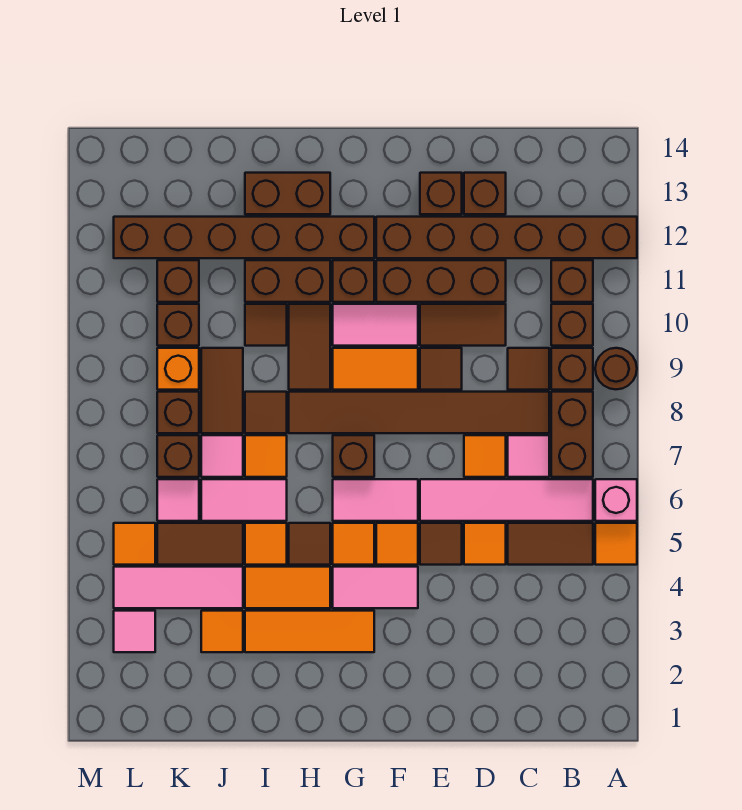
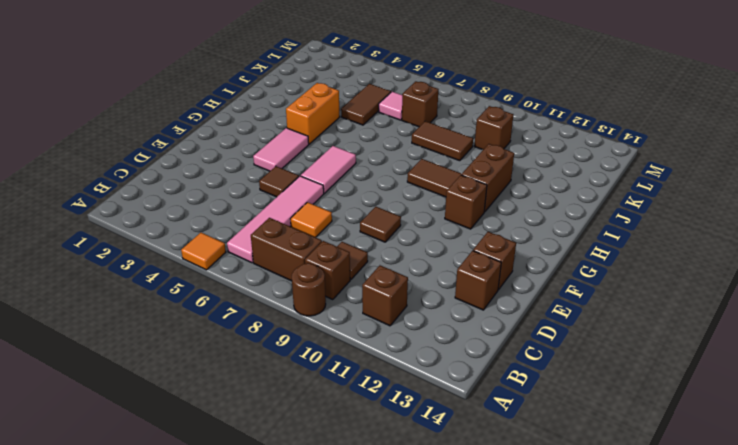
orange brick H4:I4 level 1 -> orange tile H4:I4 level 1
none -> pink brick A6 level 1
none -> brown brick A12:F12 level 1
none -> brown tile B5:C5 level 1
none -> brown brick B10 level 1

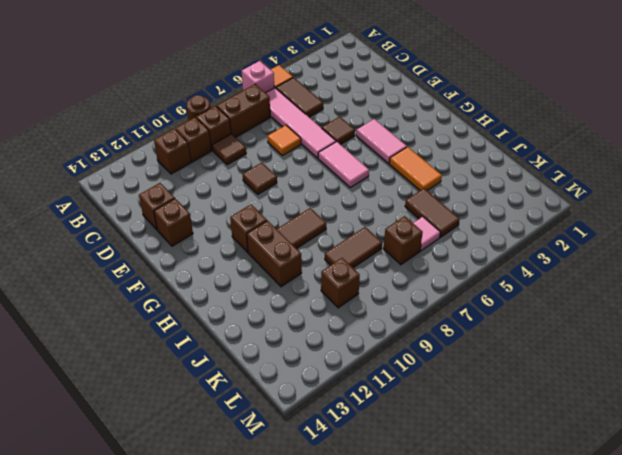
none -> brown brick A12:F12 level 1
none -> pink tile C7 level 1
none -> brown tile C8:H8 level 1
none -> orange tile D5 level 1

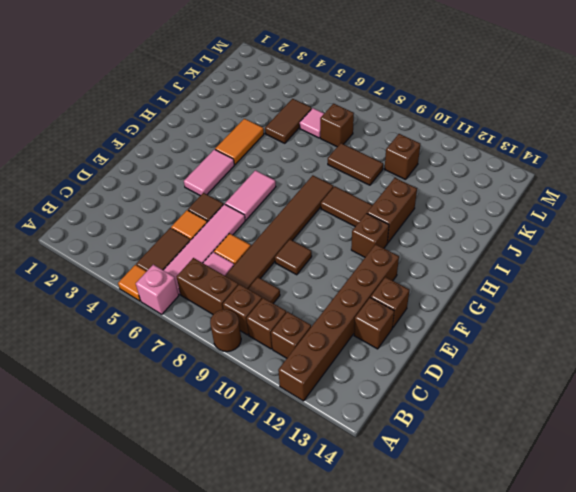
none -> brown tile D10:E10 level 1
none -> brown brick D11:F11 level 1
none -> orange tile F5 level 1
none -> orange tile F9:G9 level 1

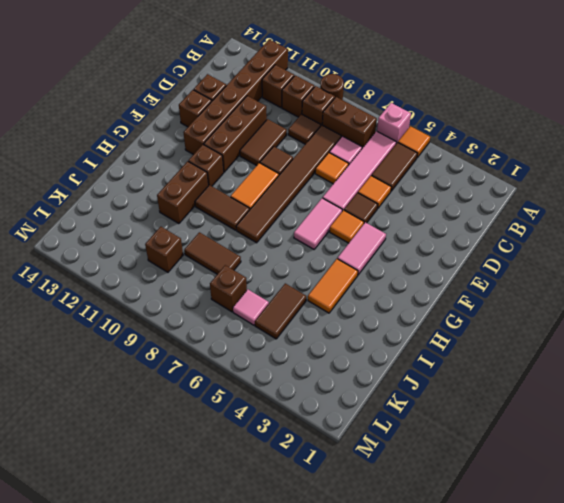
none -> pink tile F10:G10 level 1
none -> orange tile G3:I3 level 1
none -> orange tile G5 level 1
none -> brown brick G7 level 1

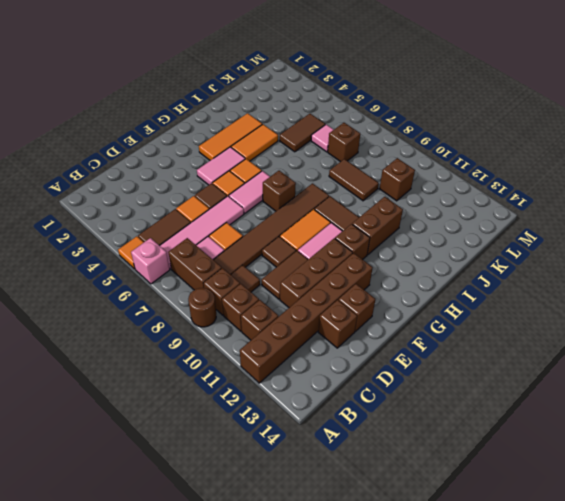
none -> brown brick G12:L12 level 1
none -> brown tile H5 level 1
none -> brown brick H13:I13 level 1
none -> orange tile I5 level 1

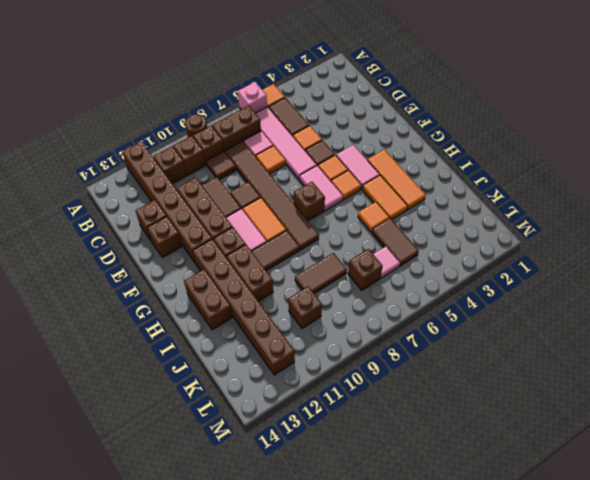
none -> brown tile H5 level 1
none -> pink tile I6:J6 level 1
none -> orange tile I7 level 1
none -> brown tile I8 level 1

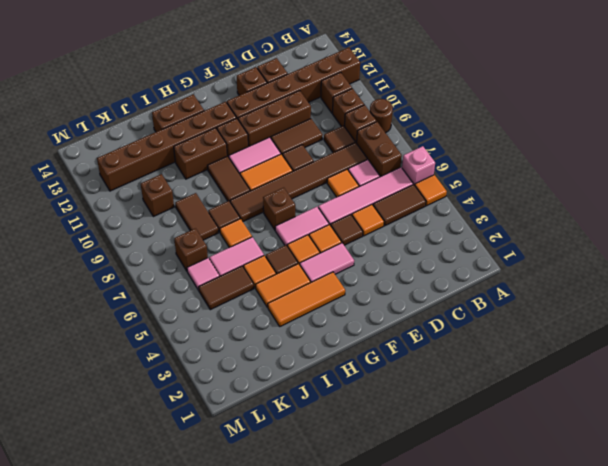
none -> brown tile I10 level 1
none -> orange tile J3 level 1
none -> pink tile J4:L4 level 1
none -> pink tile J7 level 1

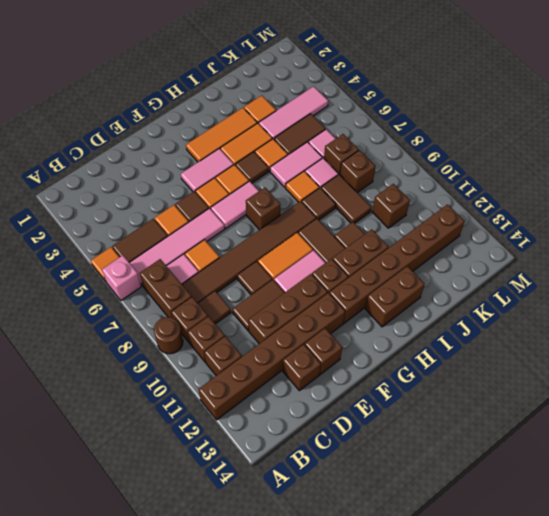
none -> orange brick K9 level 1
none -> brown brick K11 level 1
none -> pink tile L3 level 1
none -> orange tile L5 level 1

